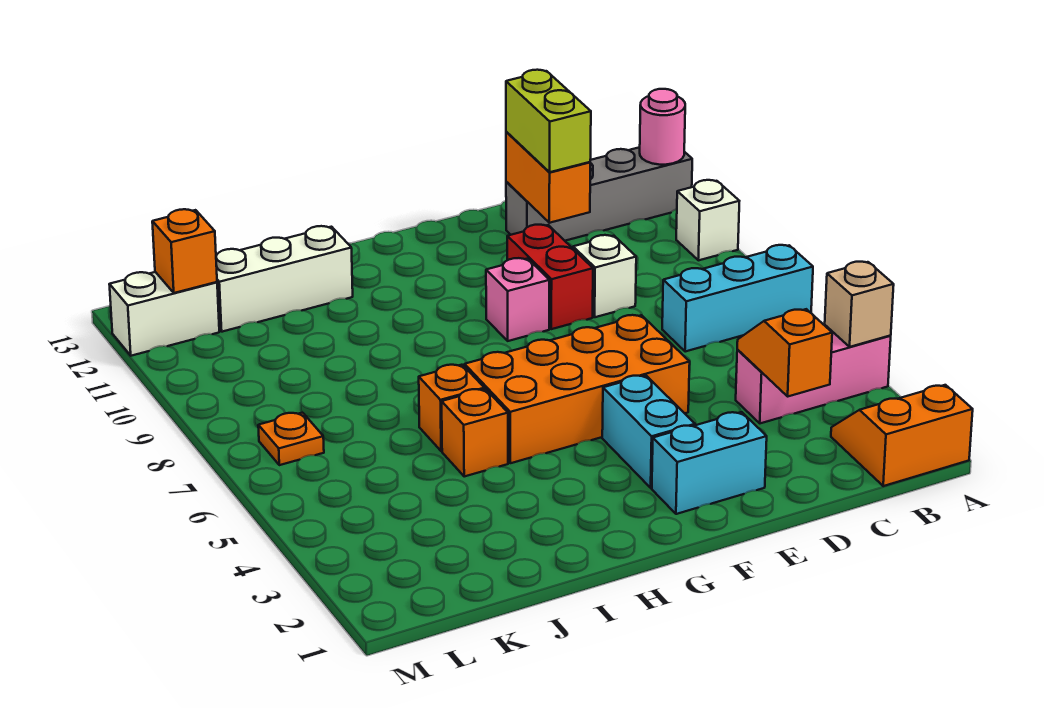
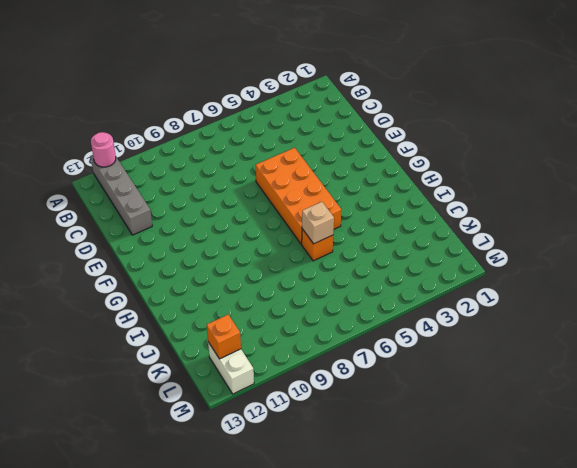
tan brick I6 level 2 -> tan brick A4 level 2
none -> orange slope A1:B2 level 1 top 1
none -> pink brick A4:C4 level 1
none -> cyan brick A7:C7 level 1

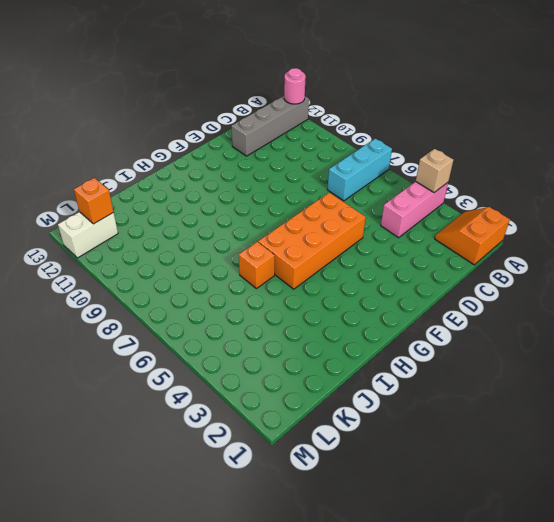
none -> white brick A10 level 1
none -> white brick D9 level 1
none -> cyan brick E2:F2 level 1

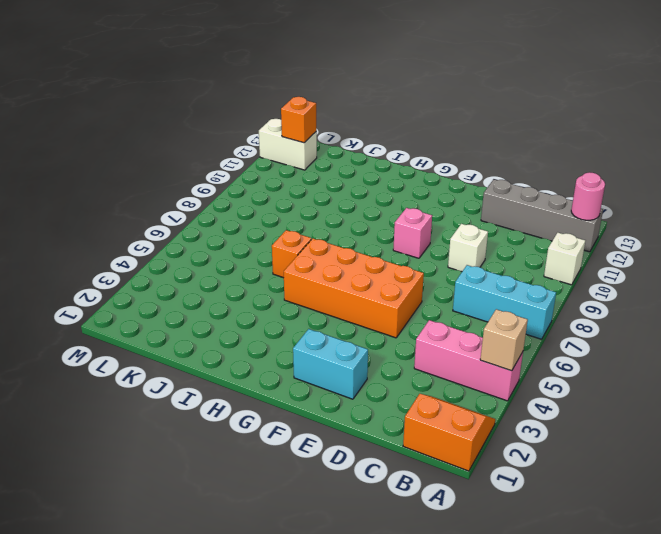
none -> red brick E9:E10 level 1
none -> cyan brick F3:F4 level 1
none -> orange brick I5 level 1

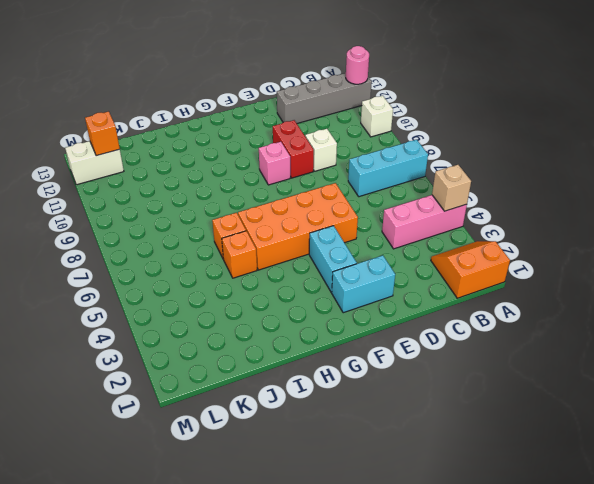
none -> white brick I12:K12 level 1
none -> orange plate L7 level 1
none -> orange slope C3:C4 level 2 top 3

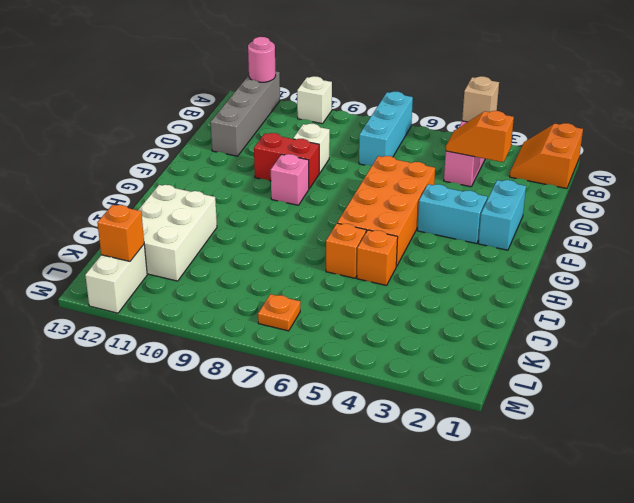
white brick I11:K12 level 1 -> white brick I12:K12 level 1
none -> orange brick D11:D12 level 2
none -> lime brick D11:D12 level 3

